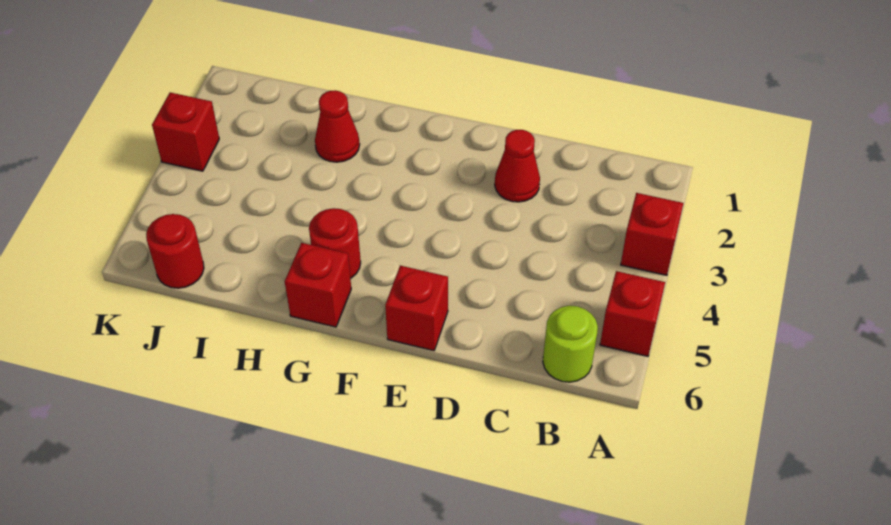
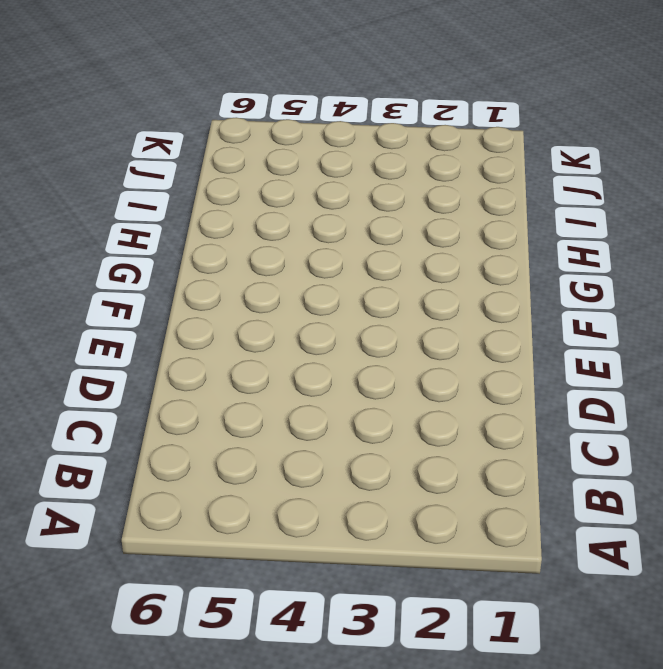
none -> red brick A3 level 1
none -> red brick A5 level 1

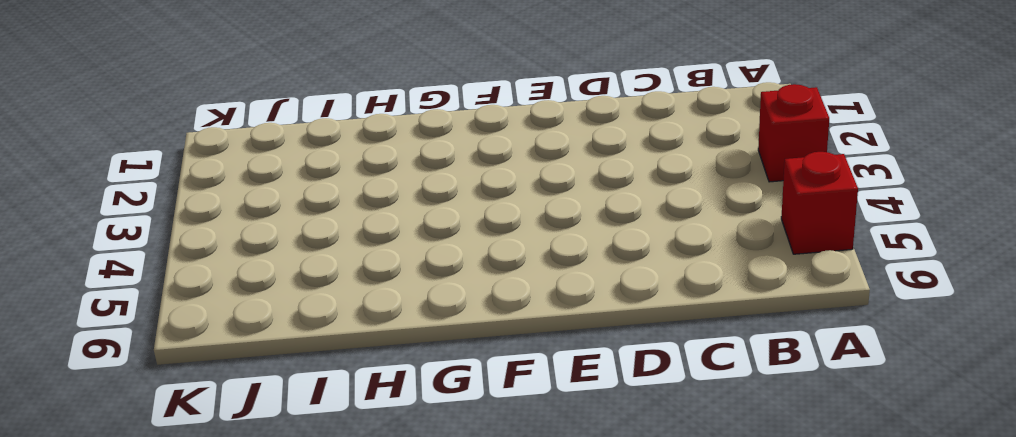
none -> lime round brick B6 level 1
none -> red cone D2 level 1

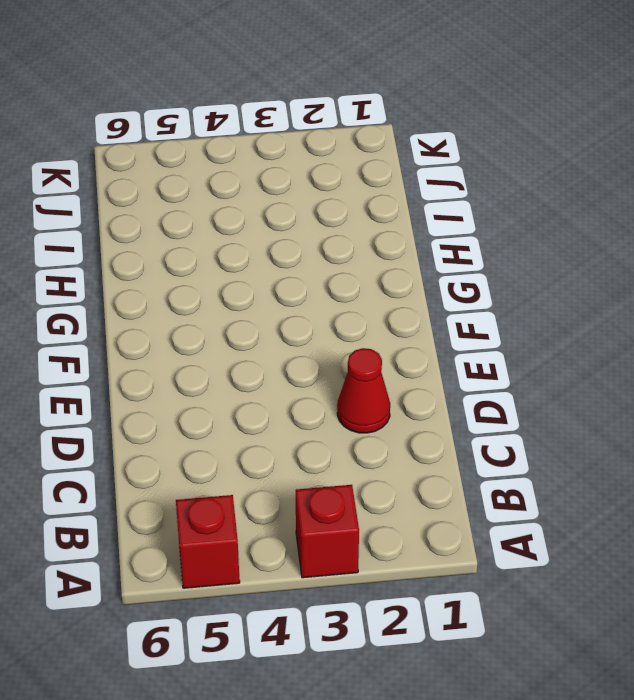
none -> lime round brick B6 level 1
none -> red brick E6 level 1

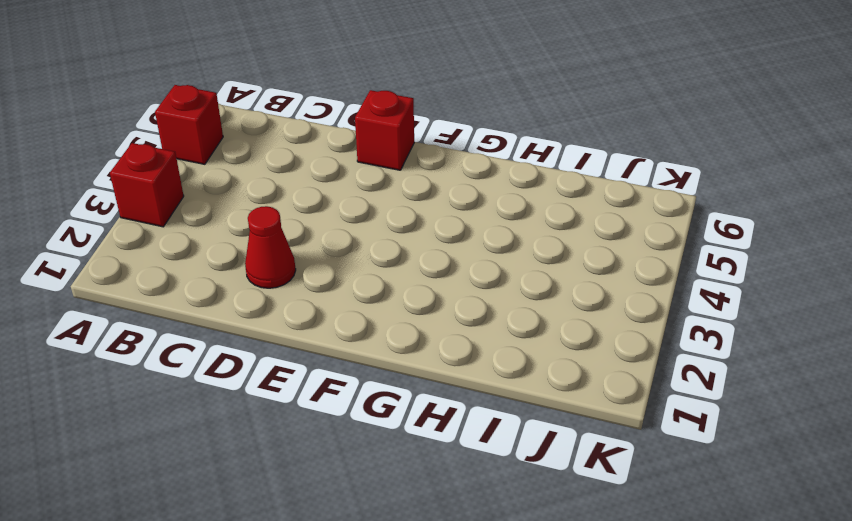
none -> lime round brick B6 level 1
none -> red round brick G5 level 1

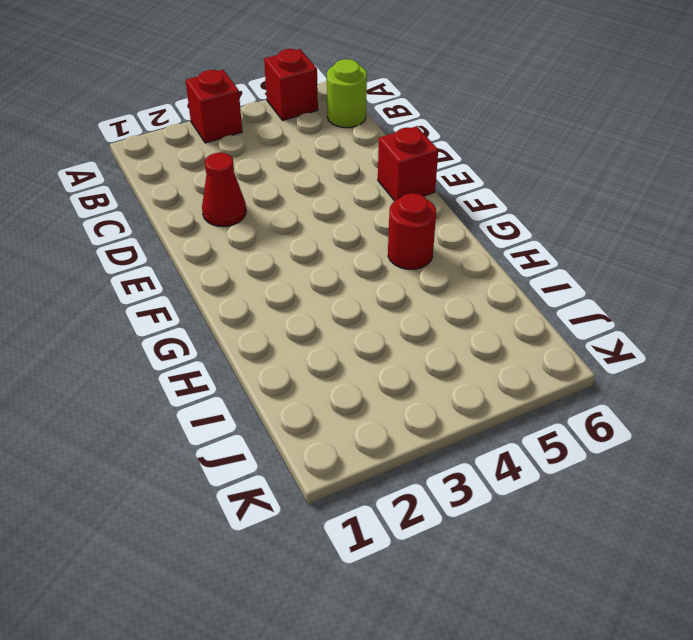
none -> red brick G6 level 1
none -> red cone H2 level 1

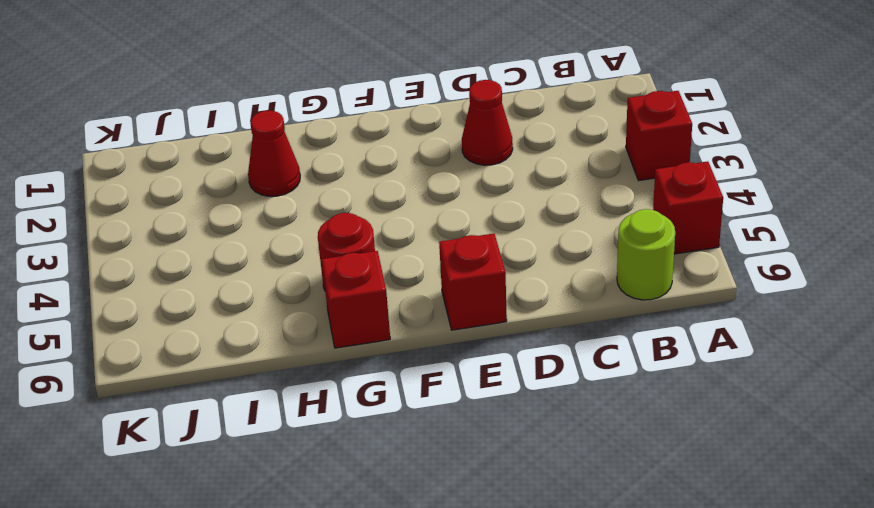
none -> red round brick J6 level 1
none -> red brick K3 level 1

